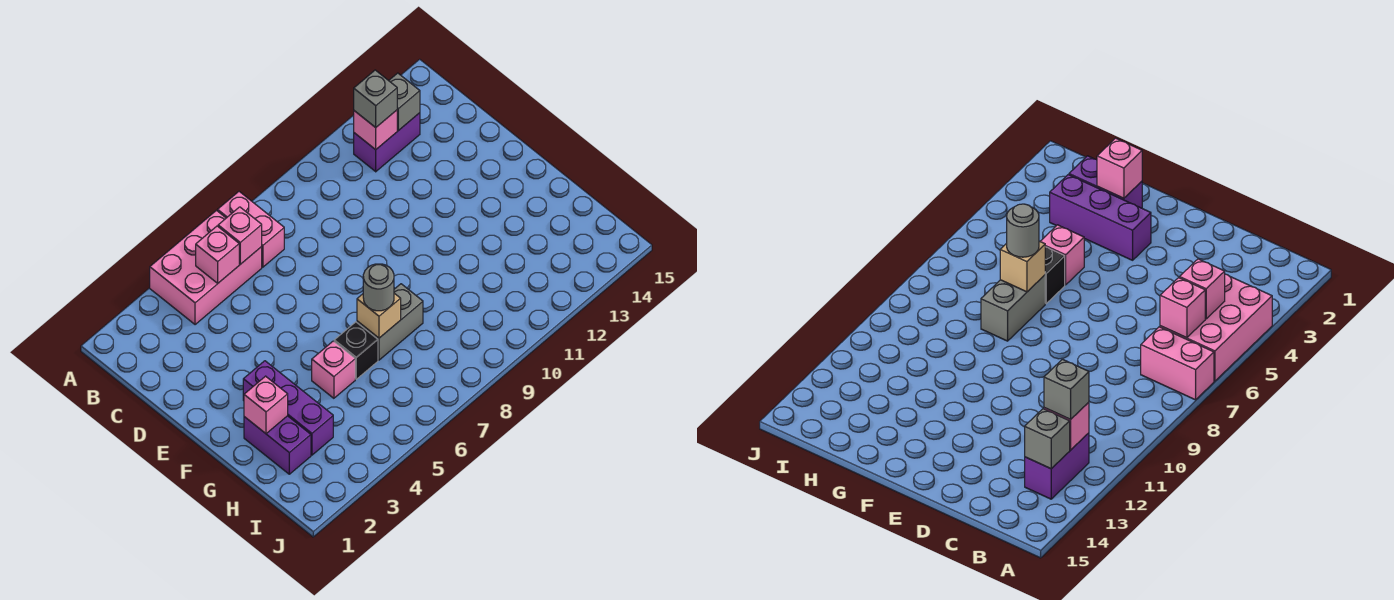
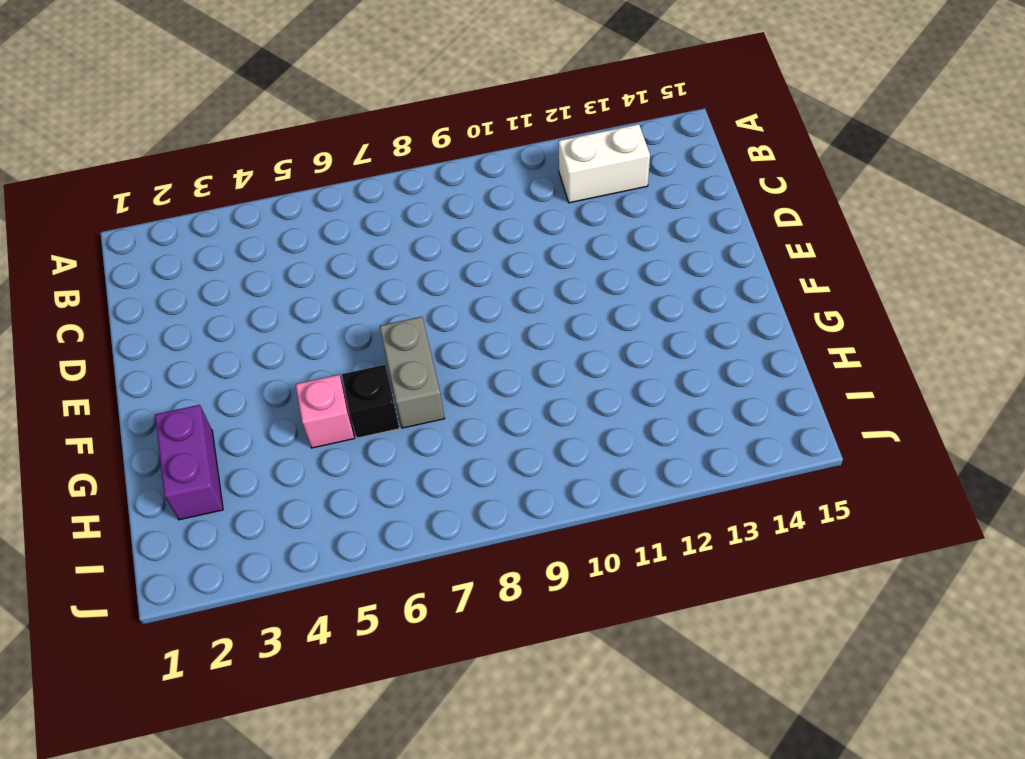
white brick B12:B13 level 1 -> purple brick B12:B13 level 1
grey brick F7:G7 level 1 -> grey brick G7:G8 level 1
none -> pink brick A4:B6 level 1
none -> pink brick A7:B7 level 1
none -> purple brick F3:H3 level 1

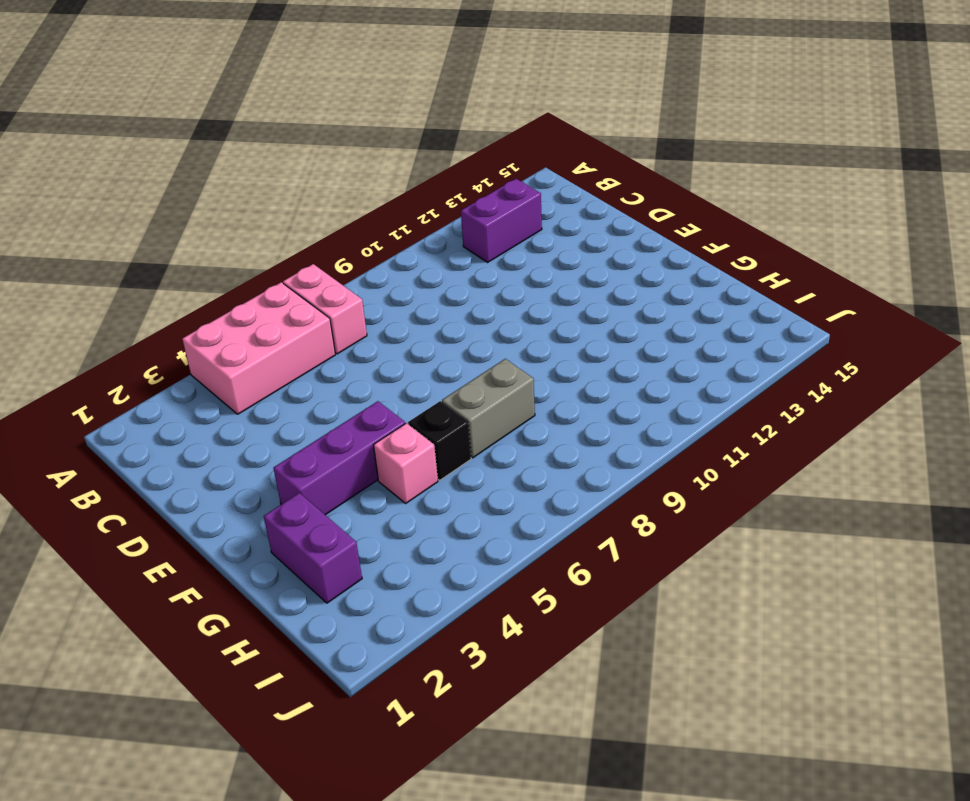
purple brick F3:F5 level 1 -> purple brick F3:H3 level 1
none -> pink brick B5 level 2
none -> pink brick B6 level 2
none -> pink brick B12 level 2

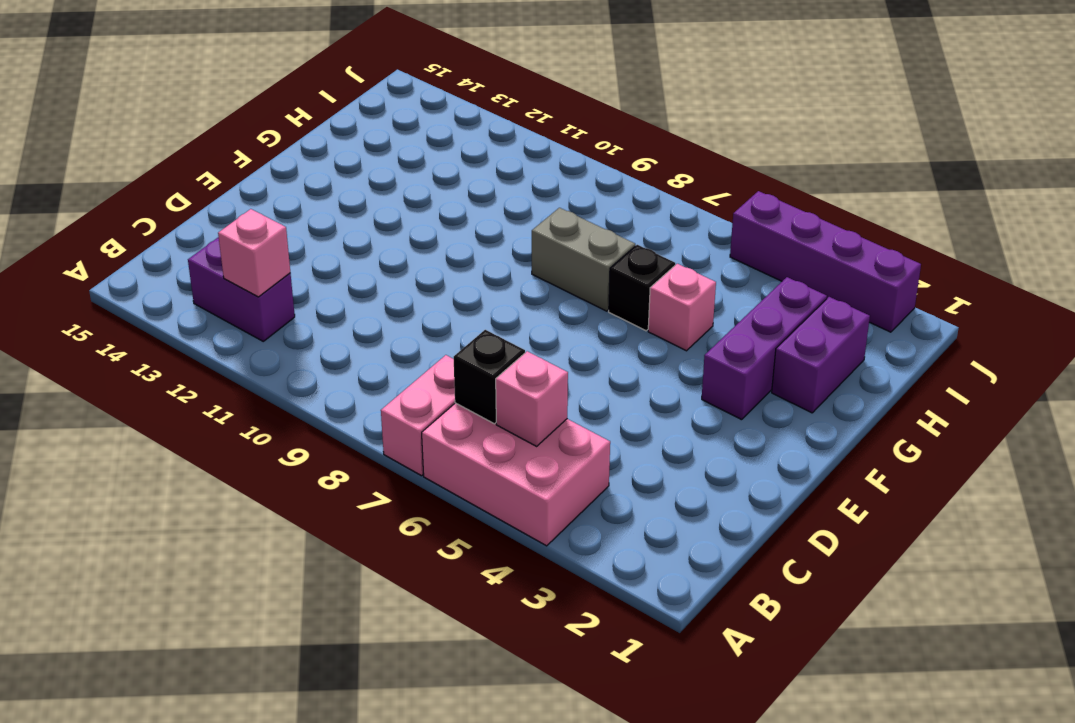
black brick B6 level 2 -> pink brick B6 level 2
purple brick J2:J5 level 1 -> none
none -> grey brick B13 level 2
none -> pink brick G2 level 2
none -> tan brick G7 level 2

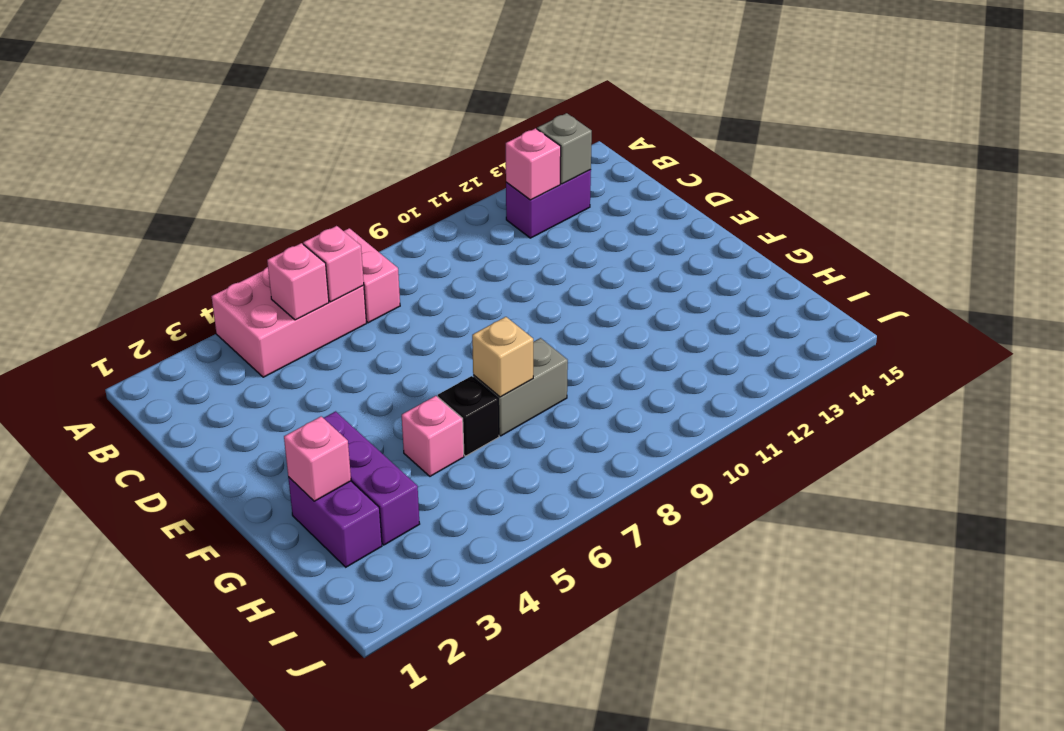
none -> grey brick B12 level 3
none -> grey round brick G7 level 3

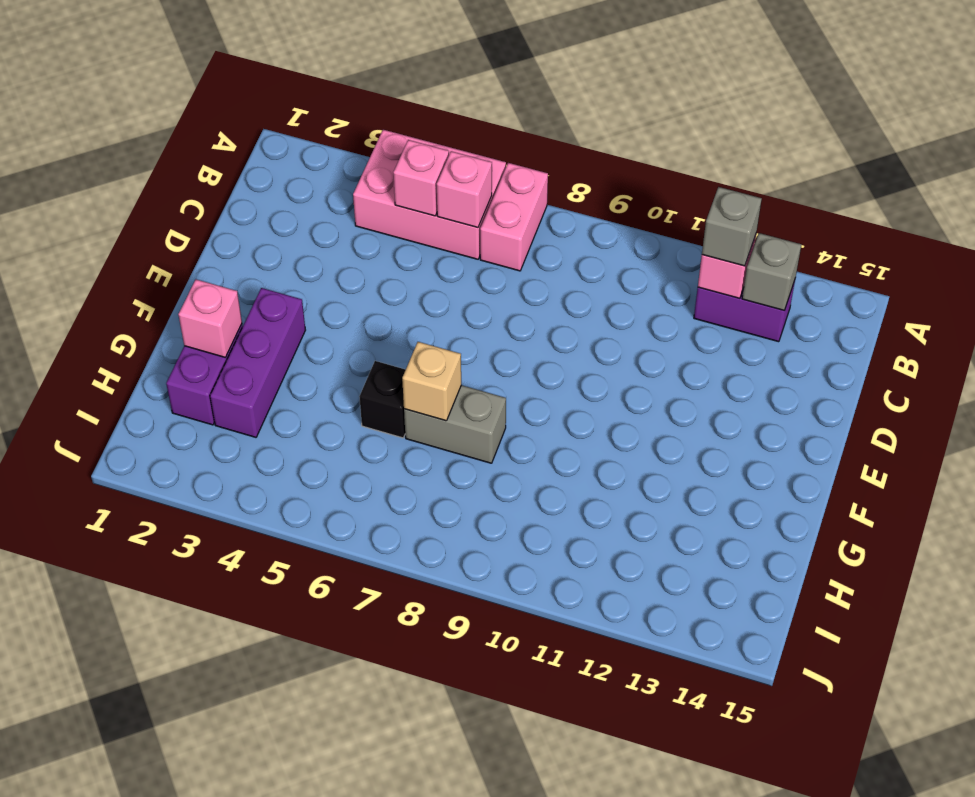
none -> pink brick G5 level 1
none -> grey round brick G7 level 3

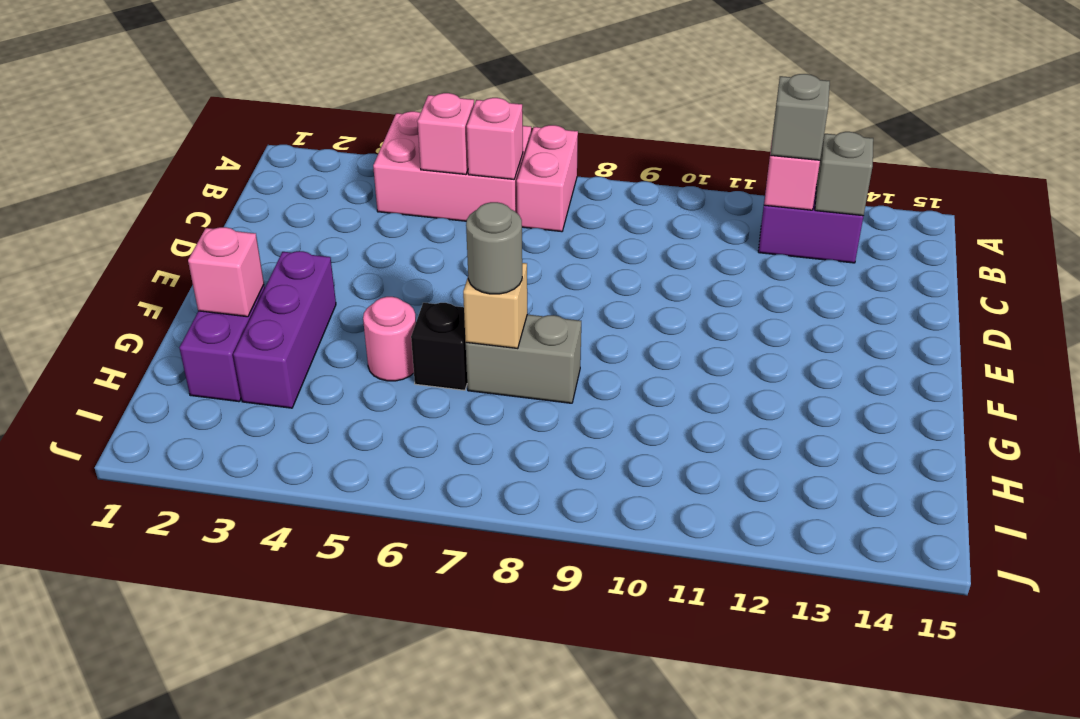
pink round brick G5 level 1 -> pink brick G5 level 1

